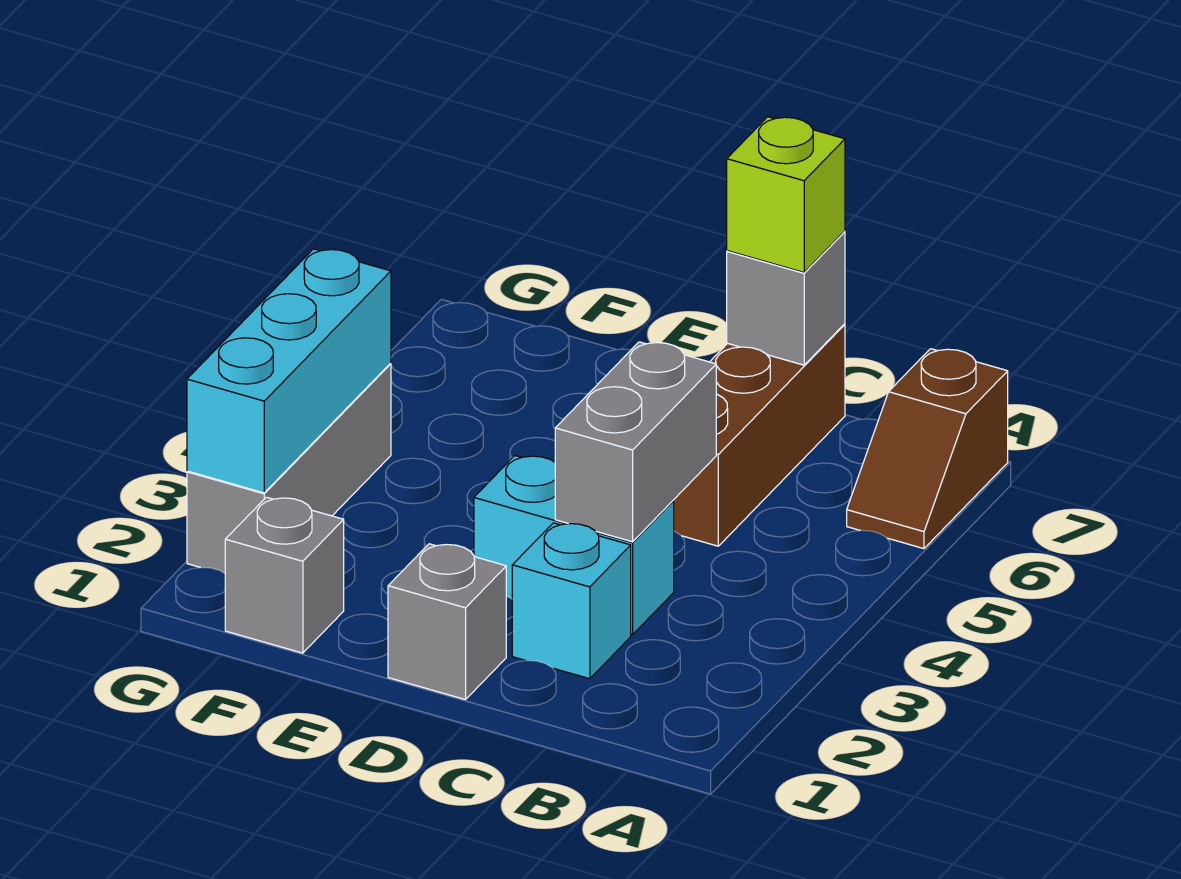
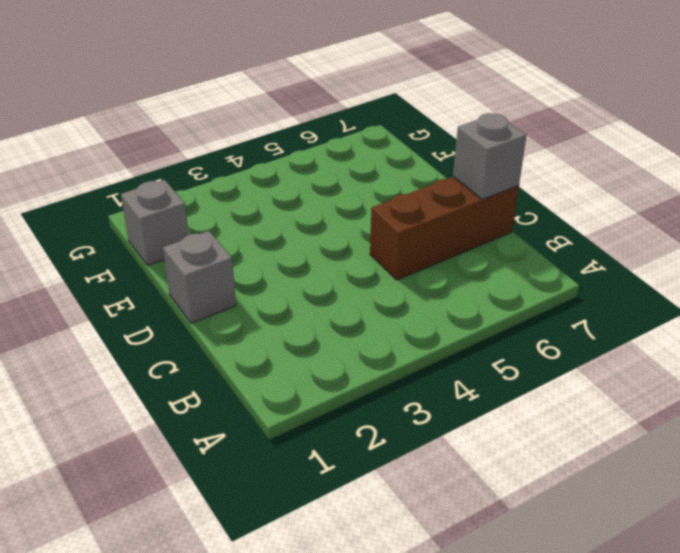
none -> brown slope A6:A7 level 1 top 7
none -> cyan brick C2 level 1

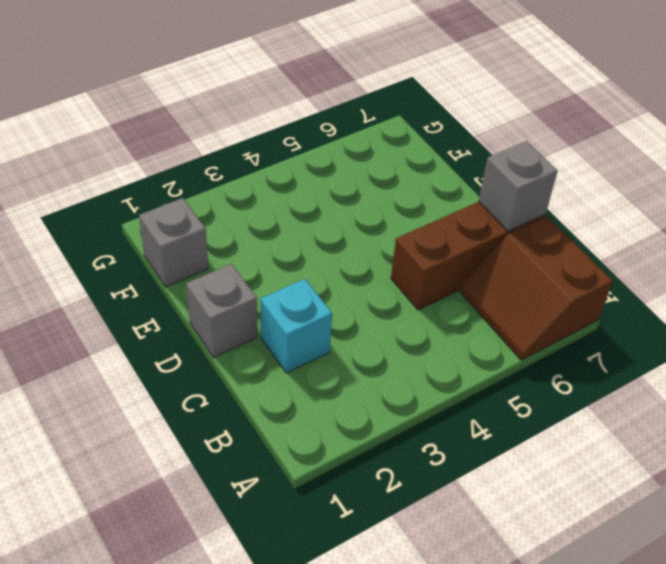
brown slope A6:B7 level 1 top 7 -> brown slope A6:A7 level 1 top 7
none -> cyan brick C3:D3 level 1
none -> grey brick G2:G4 level 1

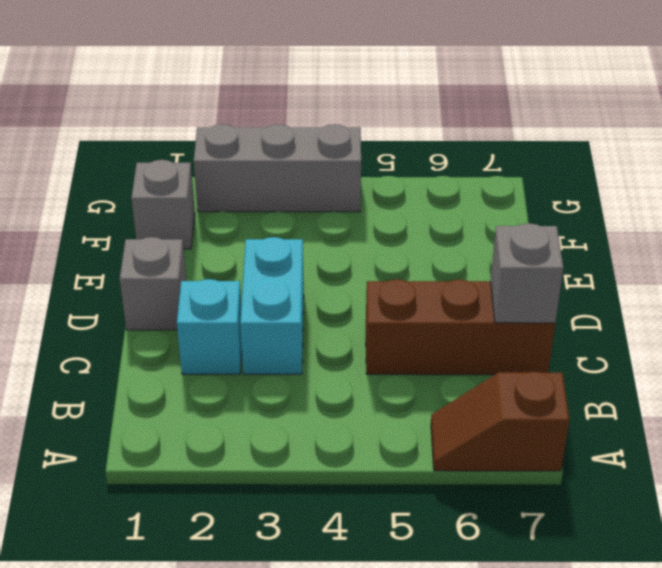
none -> grey brick C3:C4 level 2
none -> cyan brick G2:G4 level 2

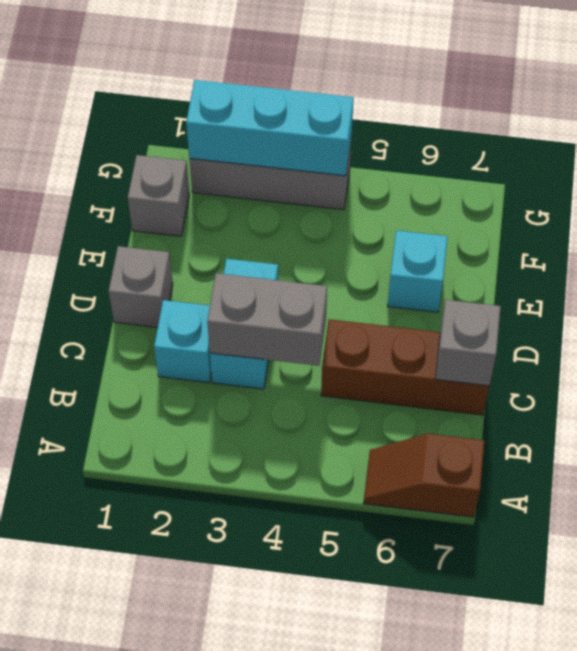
cyan brick E6 level 1 -> none
none -> lime brick C7 level 3

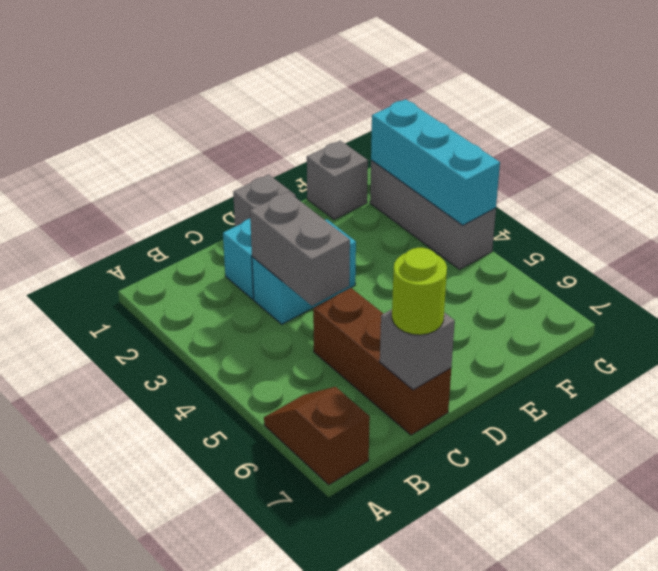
lime round brick C7 level 3 -> lime brick C7 level 3

